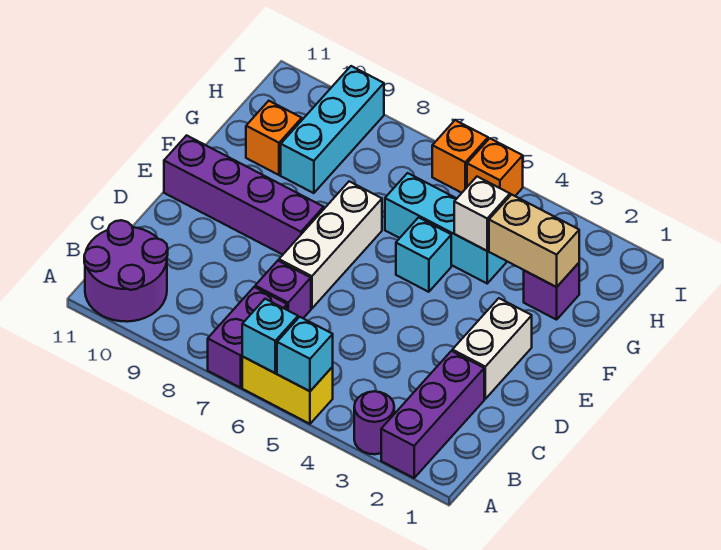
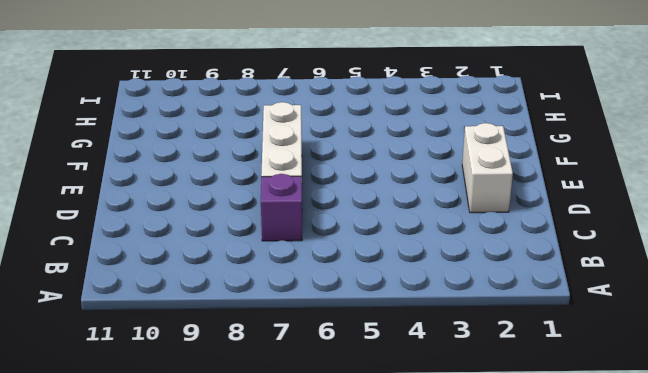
none -> purple brick A2:C2 level 1
none -> purple round brick A3 level 1
none -> yellow brick A5:A6 level 1

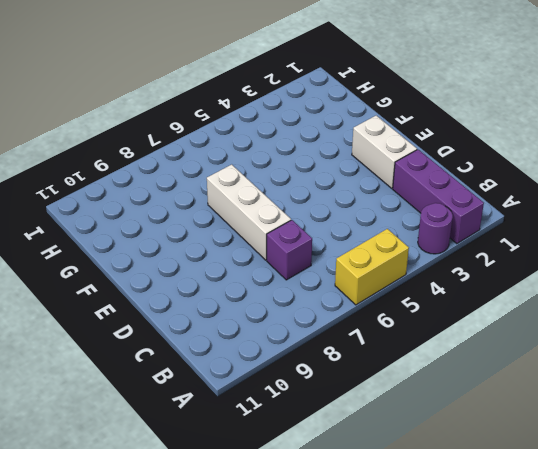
none -> purple brick A7:B7 level 1
none -> purple round brick A10:B11 level 1
none -> purple brick E8:E11 level 1

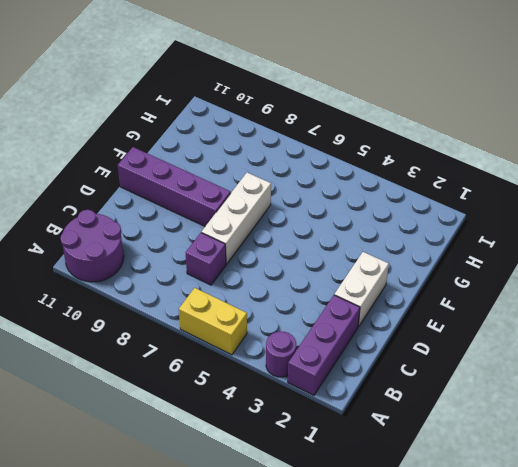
none -> purple brick A7:B7 level 1
none -> cyan brick F5 level 1
none -> purple brick G2 level 1

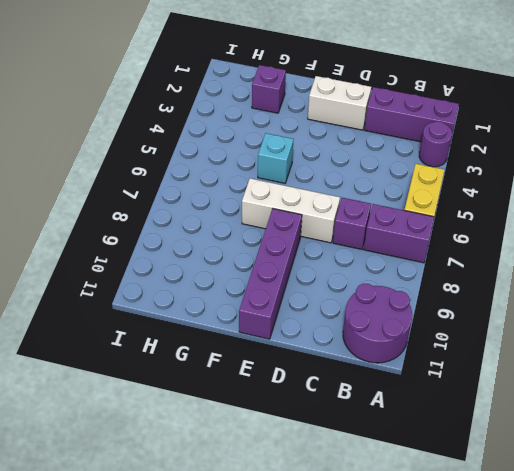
none -> cyan brick G4:G6 level 1
none -> cyan brick G9:I9 level 1
none -> orange brick G10 level 1

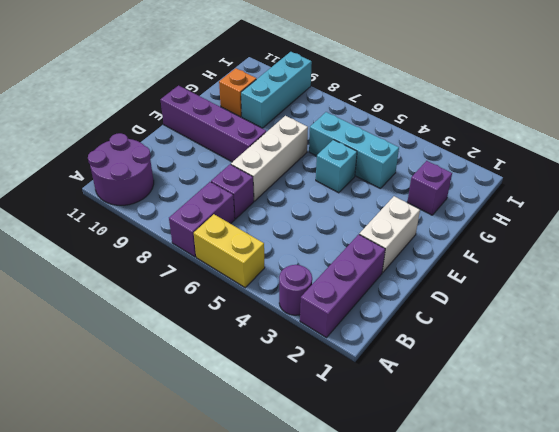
none -> orange brick I5 level 1
none -> orange brick I6 level 1
none -> cyan brick A5 level 2

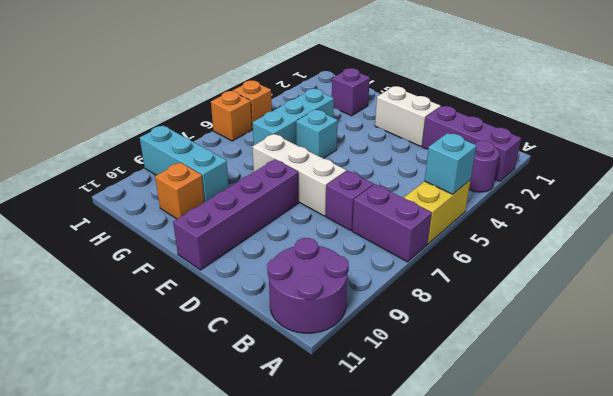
none -> cyan brick A6 level 2
none -> tan brick G2:G3 level 2
none -> white brick G4 level 2

